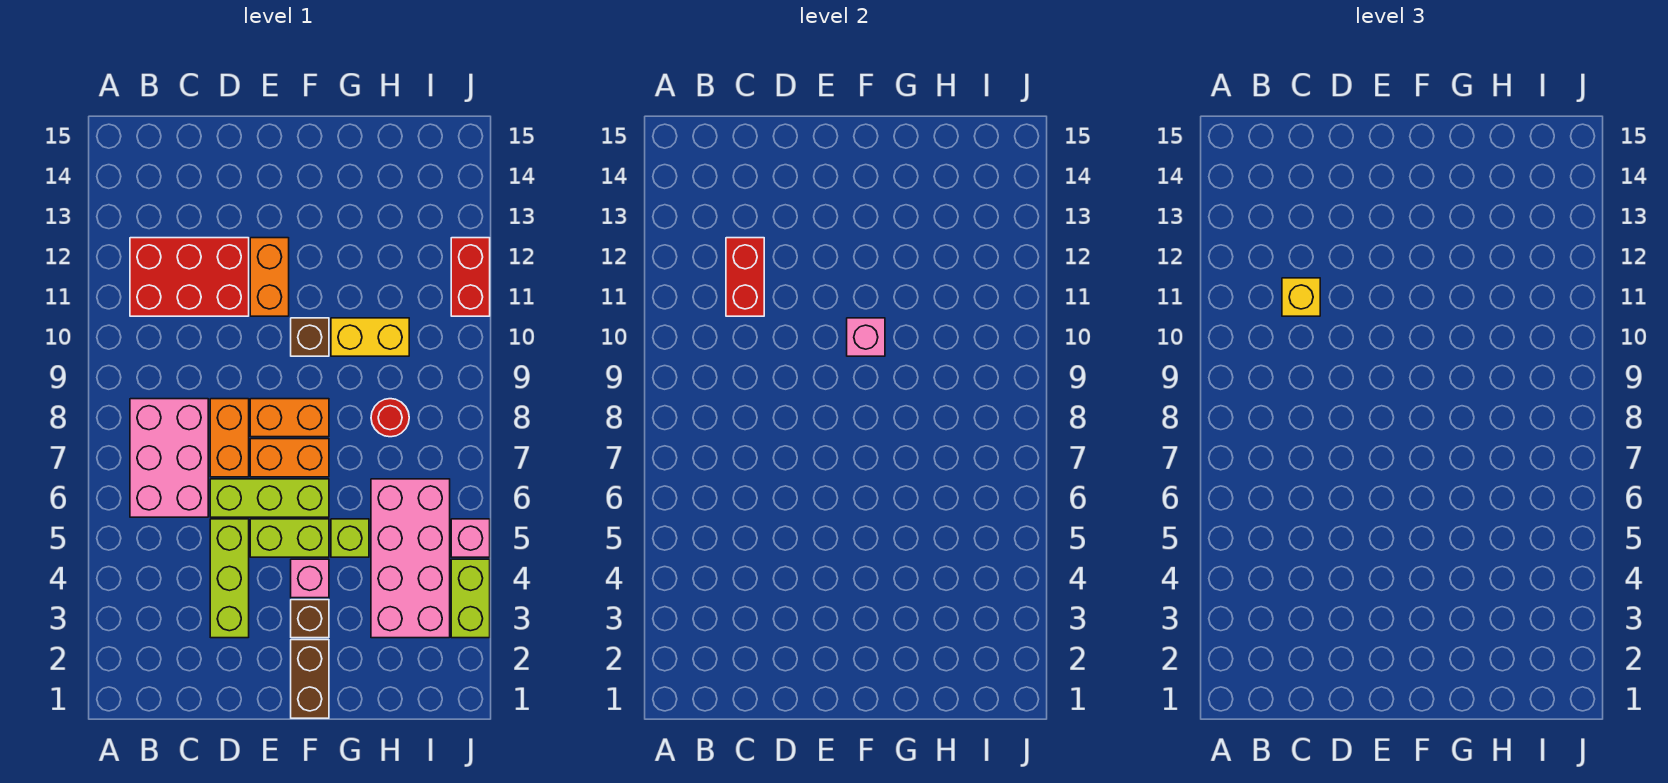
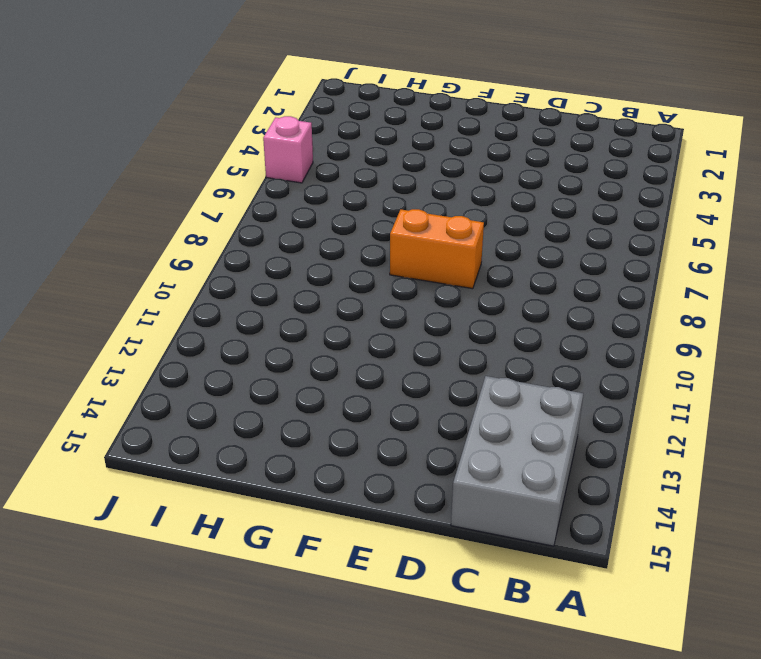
grey brick B13:C15 level 1 -> none
none -> pink brick B6:C8 level 1
none -> red brick B11:D12 level 1
none -> lime brick D3:D5 level 1

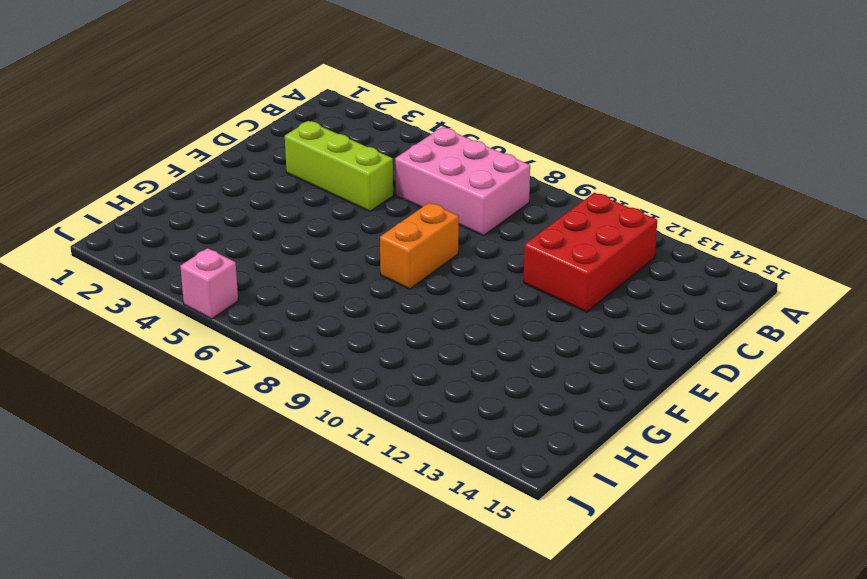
none -> lime brick D6:F6 level 1
none -> orange brick D7:D8 level 1
none -> lime brick E5:F5 level 1

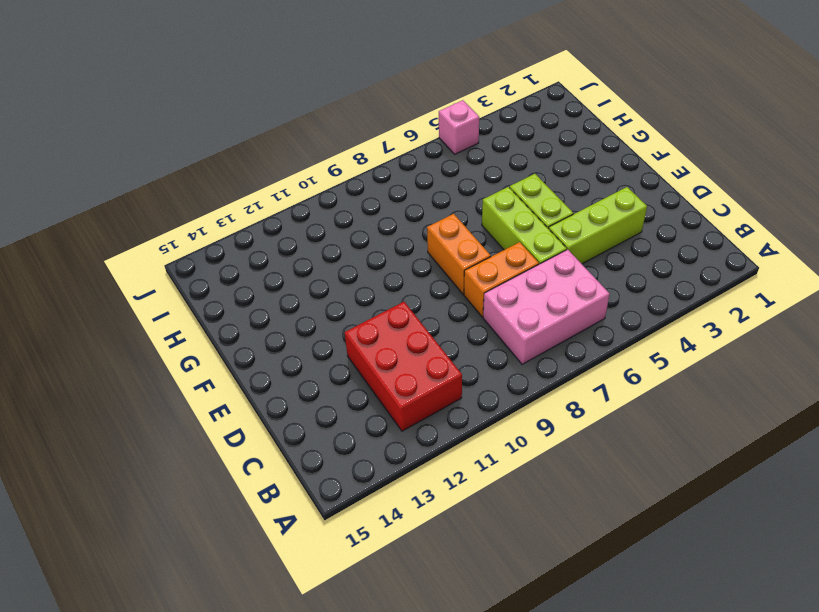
none -> orange brick E7:F7 level 1
none -> orange brick E11:E12 level 1
none -> brown brick F1:F2 level 1

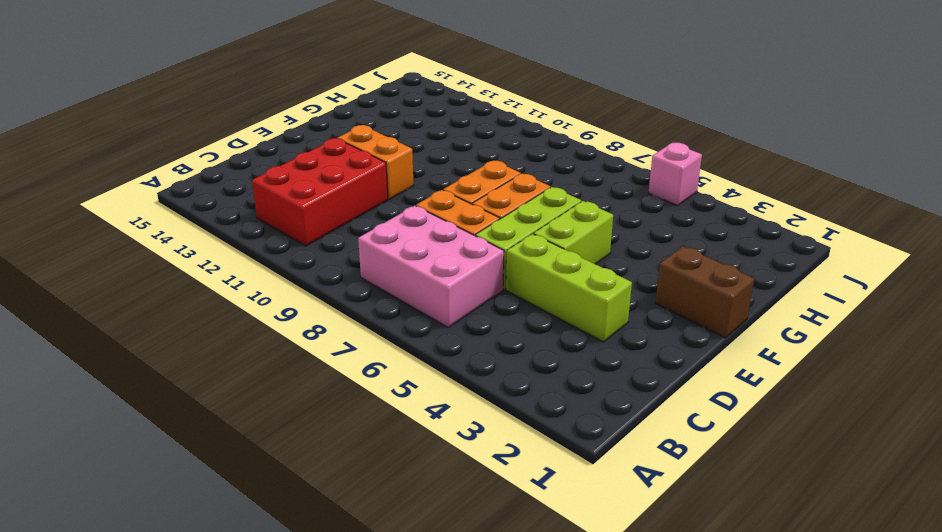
none -> brown brick F3 level 1
none -> pink brick F4 level 1
none -> brown brick F10 level 1

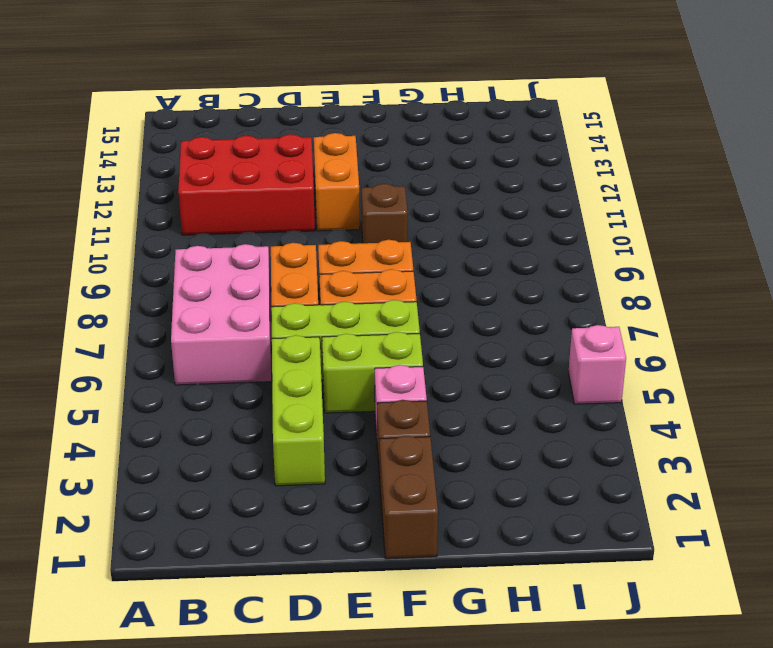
none -> lime brick G5 level 1
none -> yellow brick G10:H10 level 1
none -> pink brick H3:I6 level 1

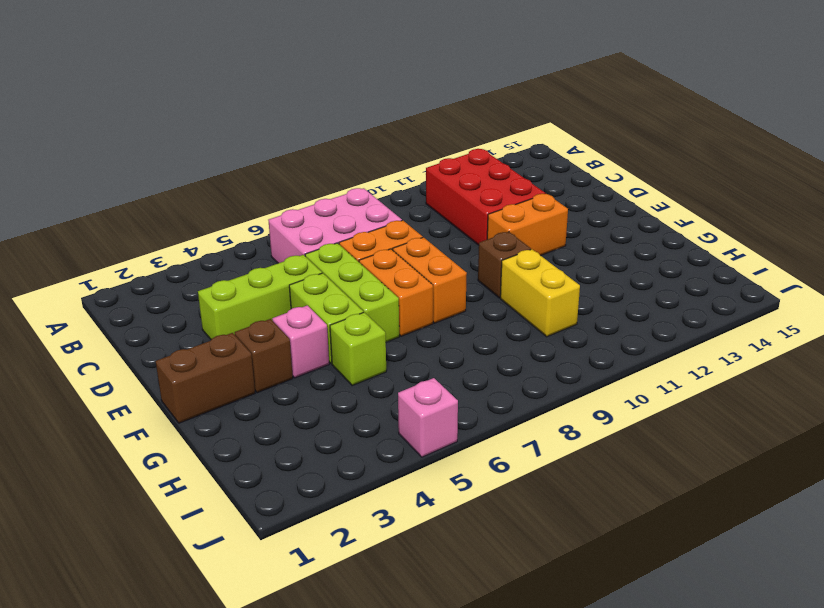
none -> pink brick H3:I6 level 1
none -> red round brick H8 level 1
none -> lime brick J3:J4 level 1

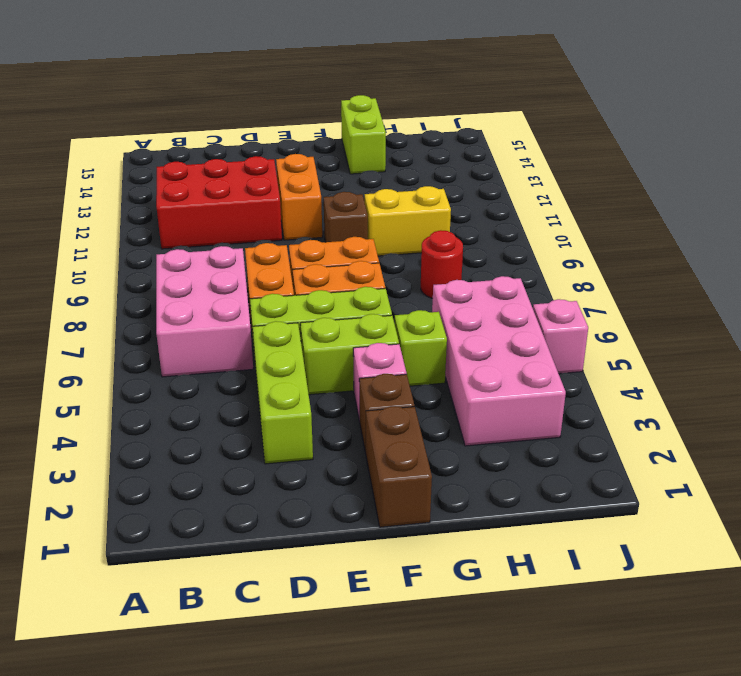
lime brick G14:G15 level 1 -> lime brick J3:J4 level 1
none -> red brick J11:J12 level 1
none -> red brick C11:C12 level 2
none -> pink brick F10 level 2

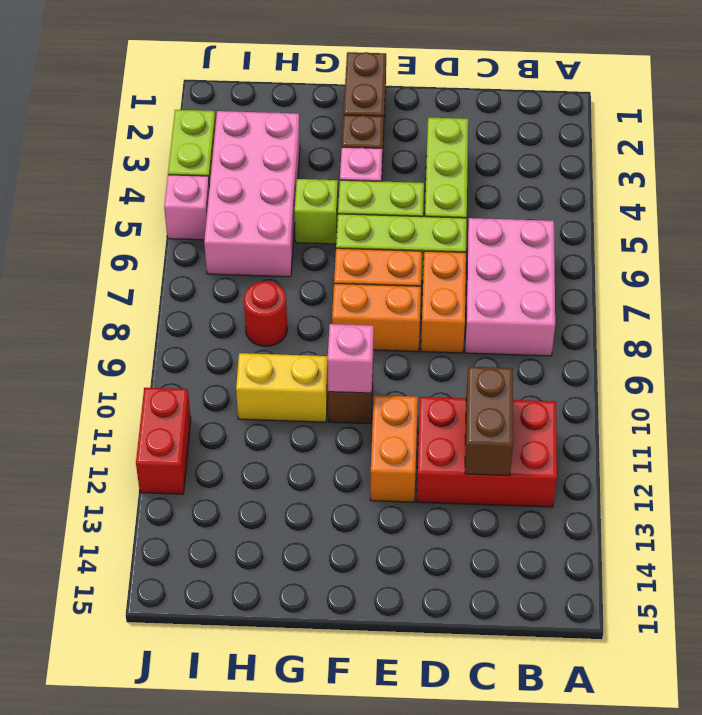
brown brick C11:C12 level 2 -> red brick C11:C12 level 2
none -> yellow brick C11 level 3

